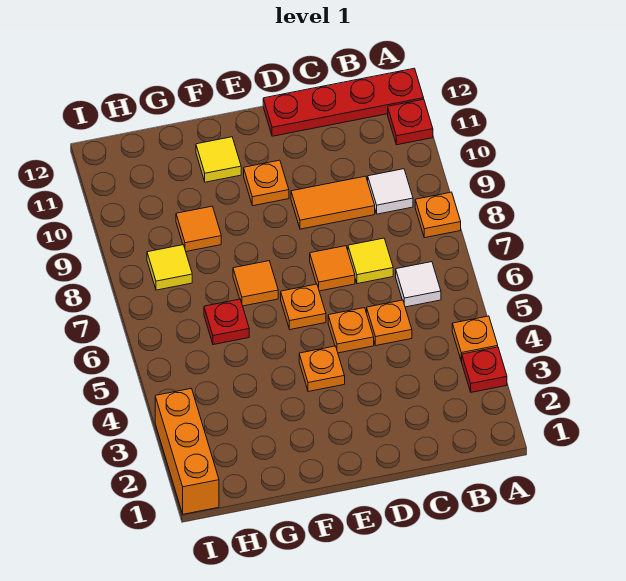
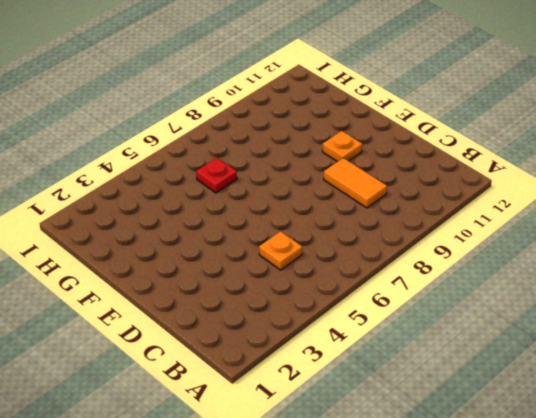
none -> red plate A3 level 1
none -> orange plate A4 level 1
none -> orange plate A8 level 1

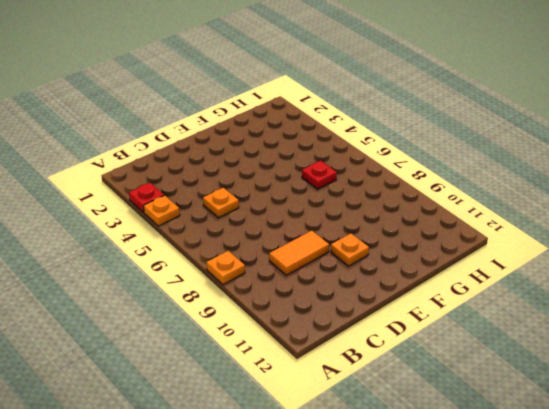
none -> red plate A11 level 1
none -> red plate A12:D12 level 1
none -> white tile B6 level 1

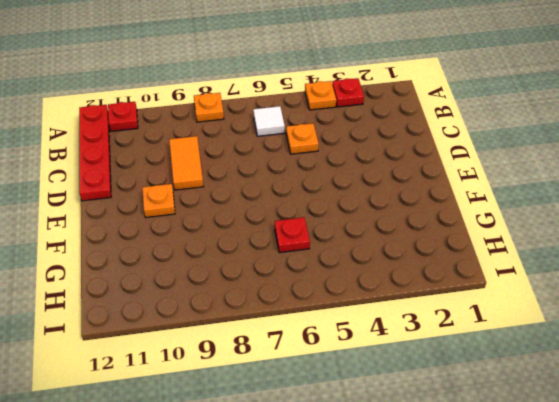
none -> white tile B9 level 1
none -> yellow tile C7 level 1
none -> orange plate D5 level 1

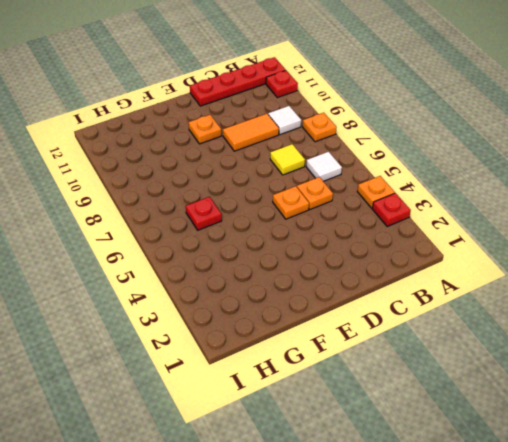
none -> orange tile D7 level 1
none -> orange plate E4 level 1
none -> orange plate E6 level 1

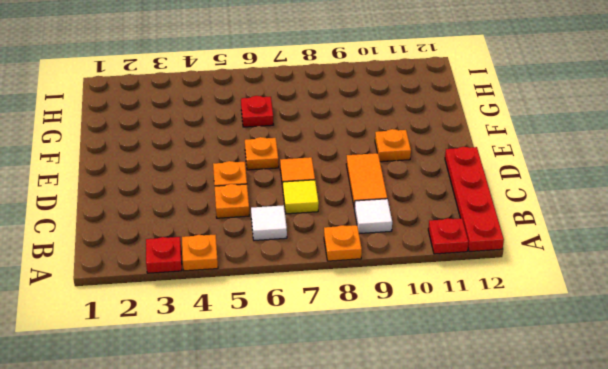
none -> orange plate E4 level 1
none -> orange tile F7 level 1
none -> yellow tile F11 level 1

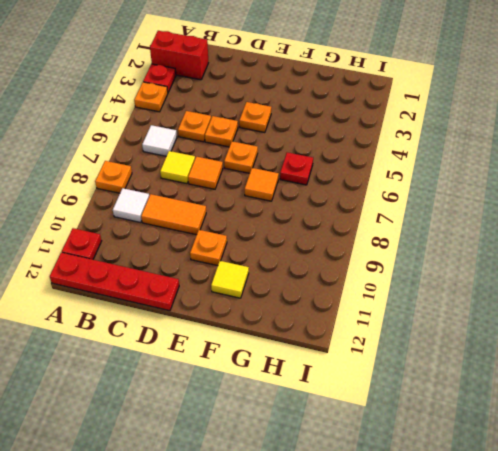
red brick A2:B2 level 1 -> none
none -> orange tile G9 level 1
none -> yellow tile H8 level 1
none -> orange brick I1:I3 level 1

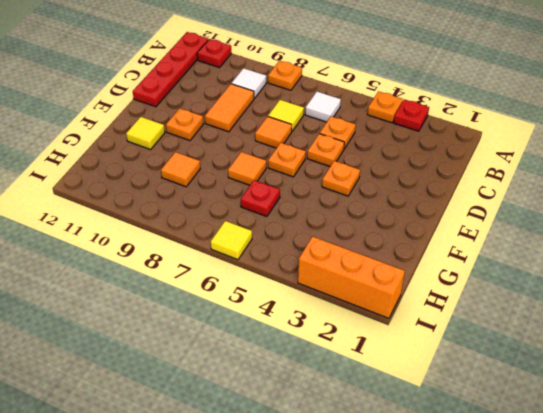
yellow tile I6 level 1 -> yellow tile H8 level 1

